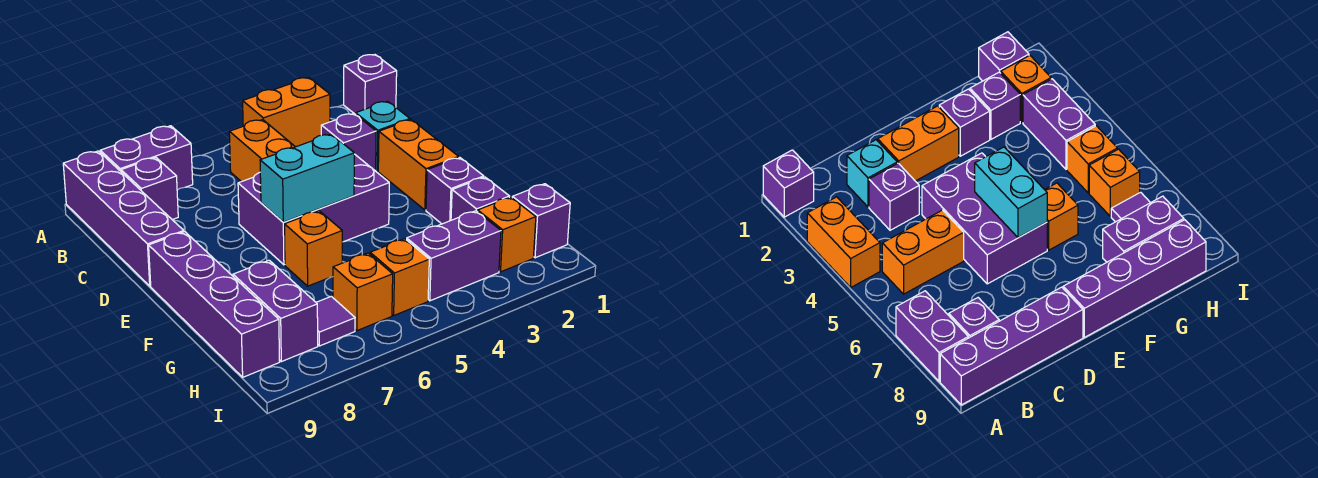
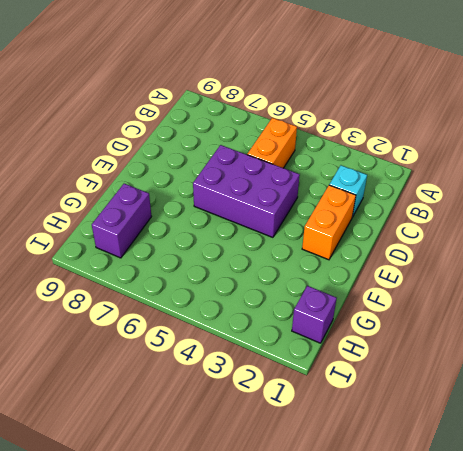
none -> purple brick A1 level 1
none -> orange brick A3:A4 level 1
none -> purple brick A7:A8 level 1

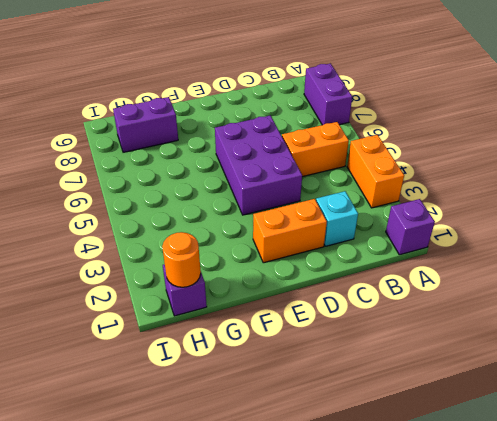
orange round brick H1 level 2 -> none
none -> purple brick A9:D9 level 1
none -> purple brick B8 level 1
none -> purple brick C3 level 1

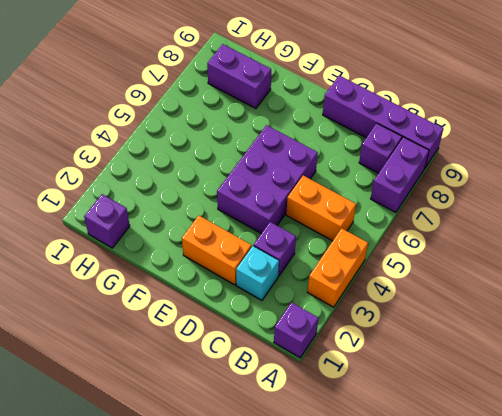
none -> purple brick E9:H9 level 1
none -> purple brick F2 level 1
none -> orange brick F6 level 1

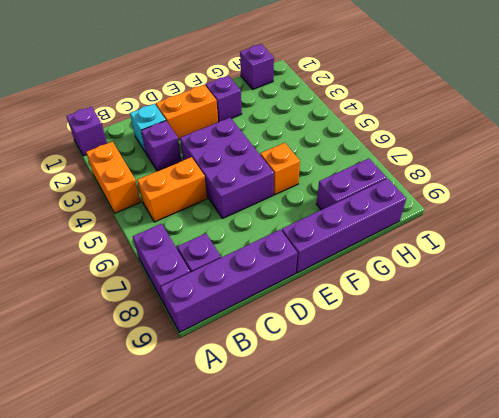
none -> purple brick G2 level 1
none -> orange brick H2 level 1
none -> purple brick H3:H4 level 1

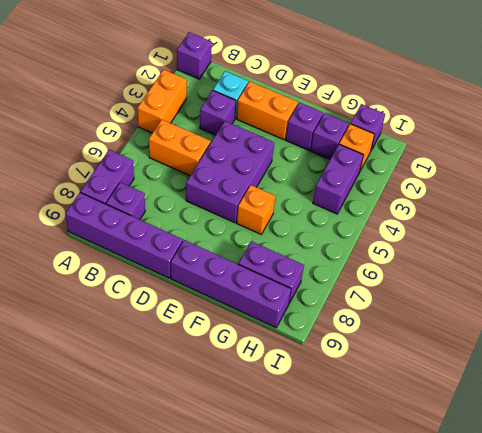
none -> orange brick H5 level 1
none -> orange brick H6 level 1
none -> purple tile H7 level 1

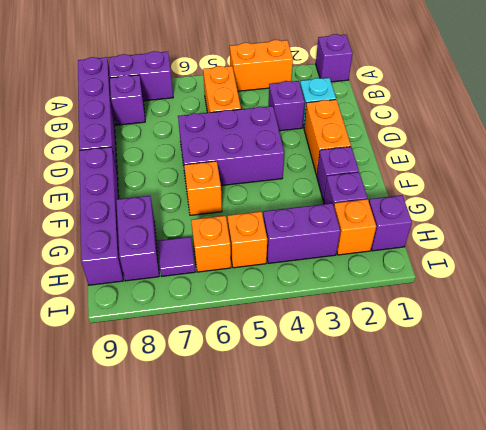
none -> cyan brick E5:E6 level 2

